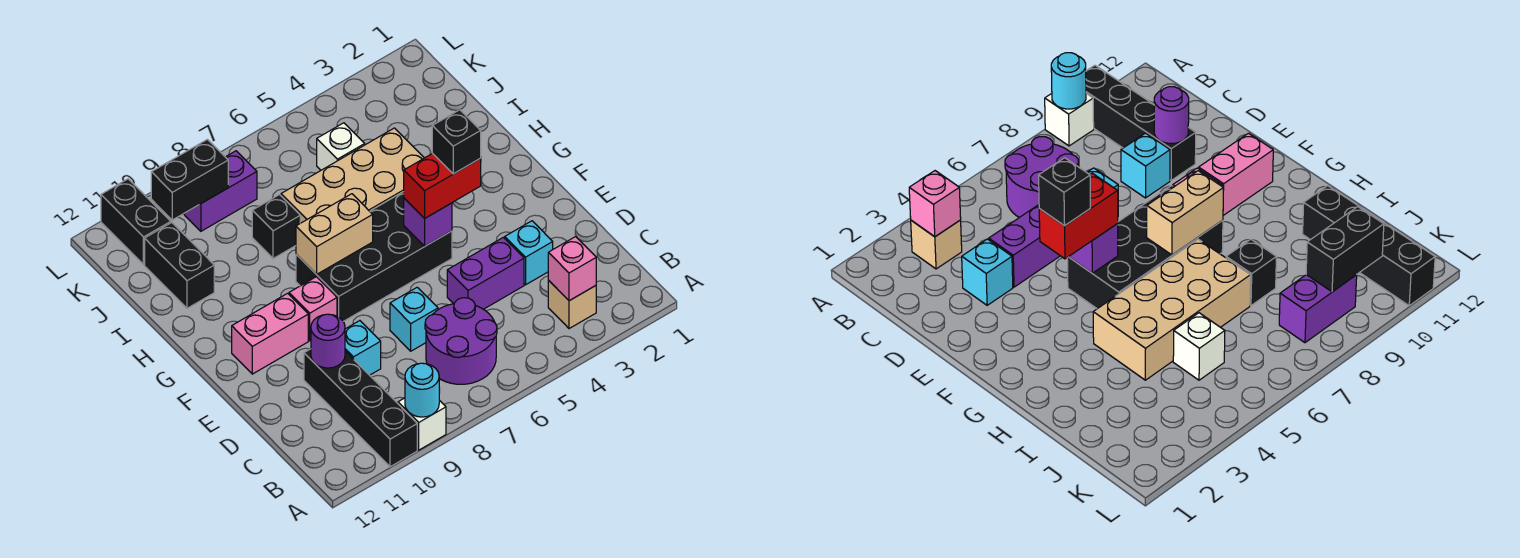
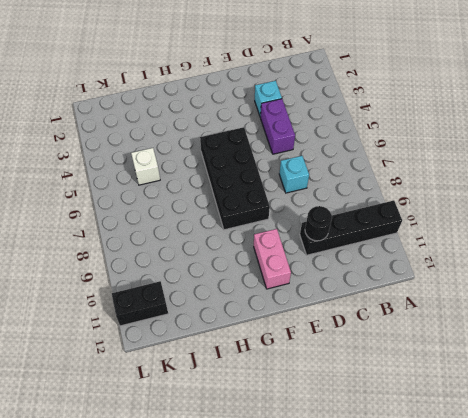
black round brick D10 level 2 -> purple round brick D10 level 2
none -> white brick A9 level 1
none -> tan brick B3 level 1
none -> purple round brick B6:C7 level 1

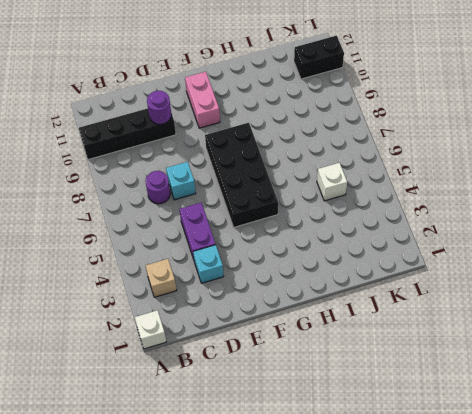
white brick A1 level 1 -> white brick A9 level 1
purple round brick C7 level 1 -> purple round brick B6:C7 level 1
none -> cyan brick D9 level 1
none -> pink brick F9 level 1
none -> tan brick H4:I7 level 1

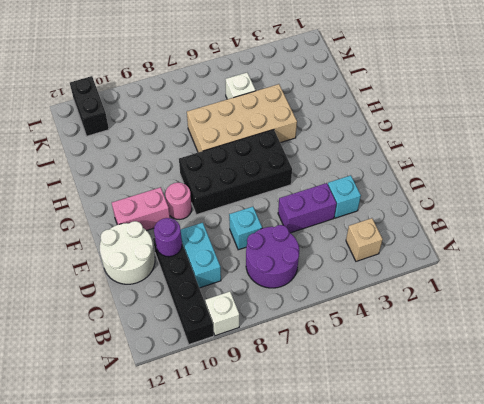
cyan brick C9:D9 level 1 -> cyan brick D9 level 1
white round brick D11:E12 level 1 -> none
pink round brick F9 level 1 -> pink brick F9 level 1
none -> black brick I8 level 1
none -> black brick I11:J11 level 1
none -> purple brick K8:K9 level 1

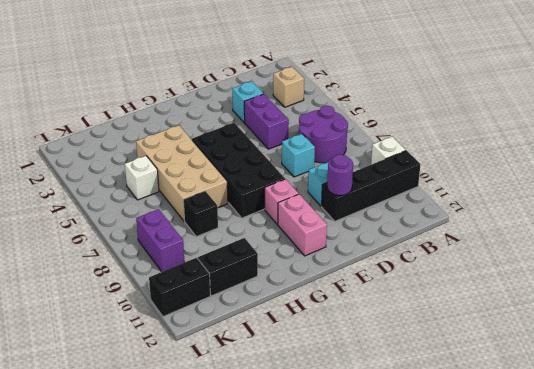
none -> cyan round brick A9 level 2
none -> pink brick B3 level 2
none -> purple brick F5 level 2

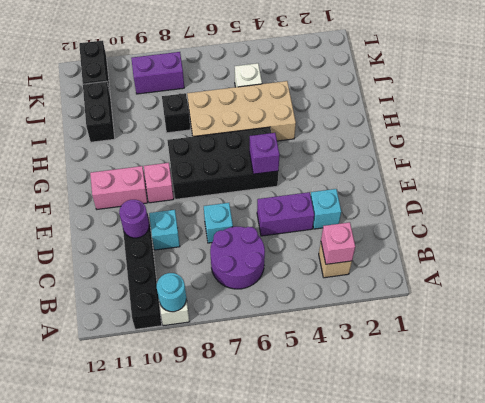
none -> tan brick G7:G8 level 2
none -> black brick K9:K10 level 2
none -> red brick F4:F5 level 3

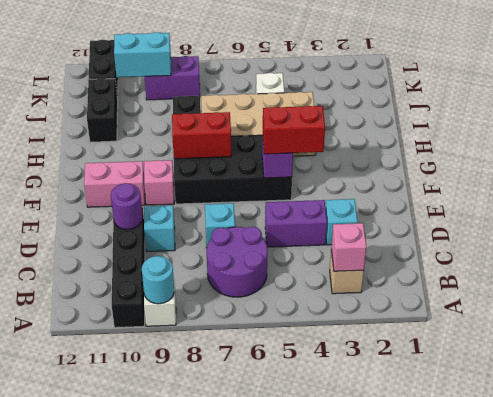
red brick G7:G8 level 2 -> tan brick G7:G8 level 2
cyan brick K9:K10 level 2 -> black brick K9:K10 level 2
none -> black brick F4 level 4

